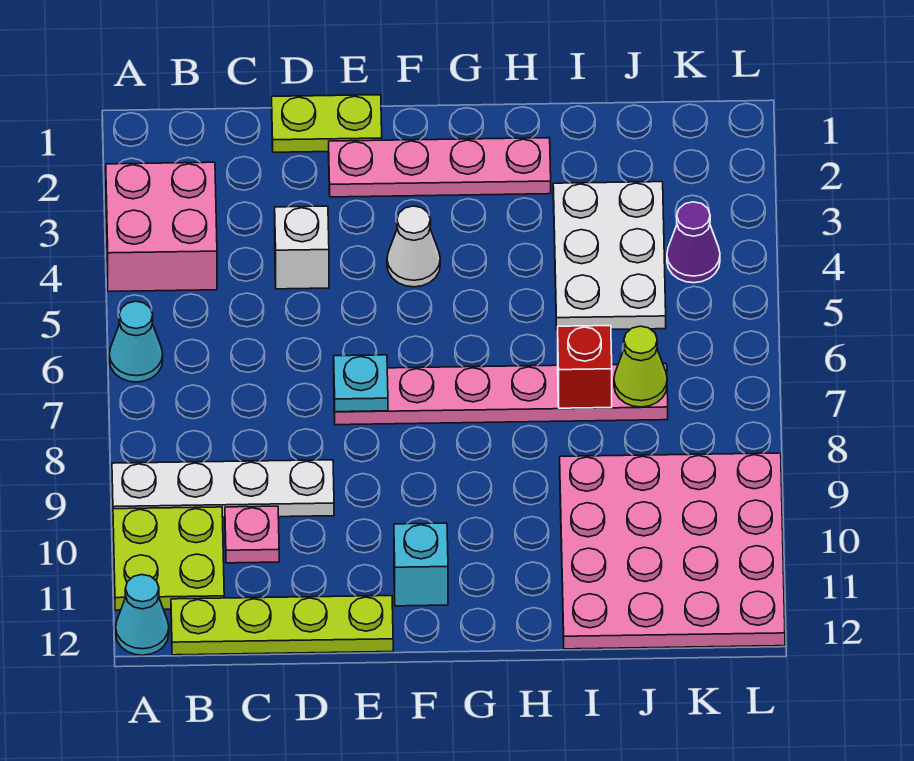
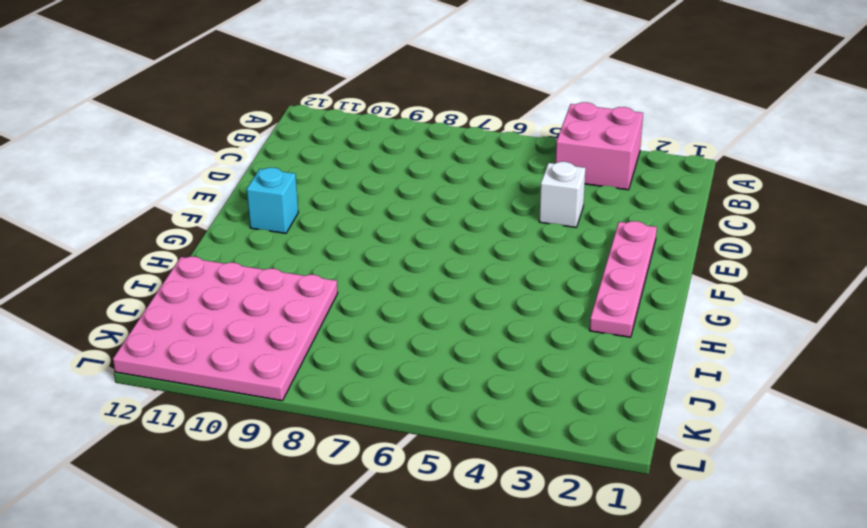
none -> cyan cone A6 level 1
none -> white plate A9:D9 level 1
none -> lime plate A10:B11 level 1

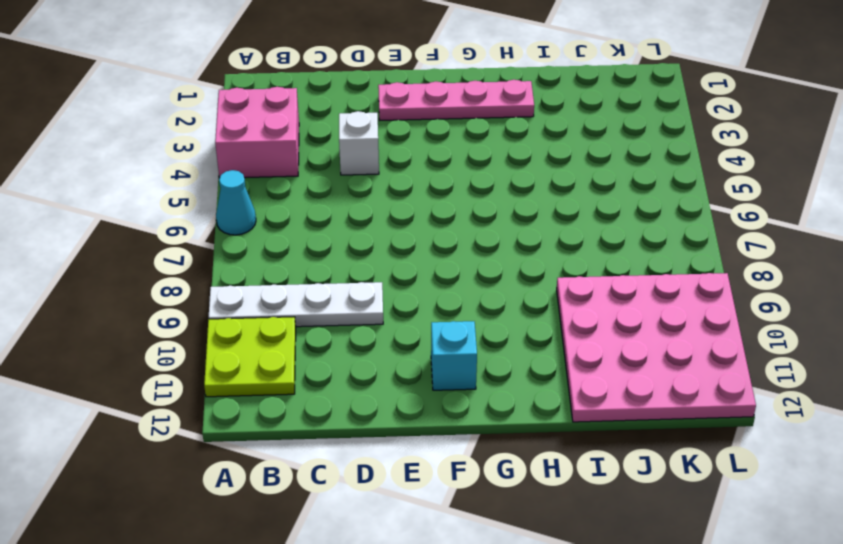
none -> cyan cone A12 level 1
none -> lime plate B12:E12 level 1
none -> pink plate C10 level 1

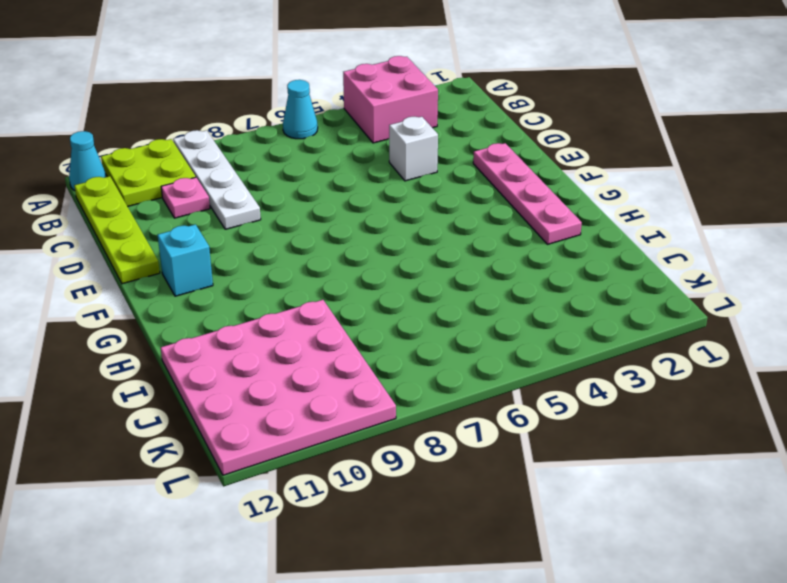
none -> lime plate D1:E1 level 1
none -> pink plate E7:J7 level 1
none -> white cone F4 level 1

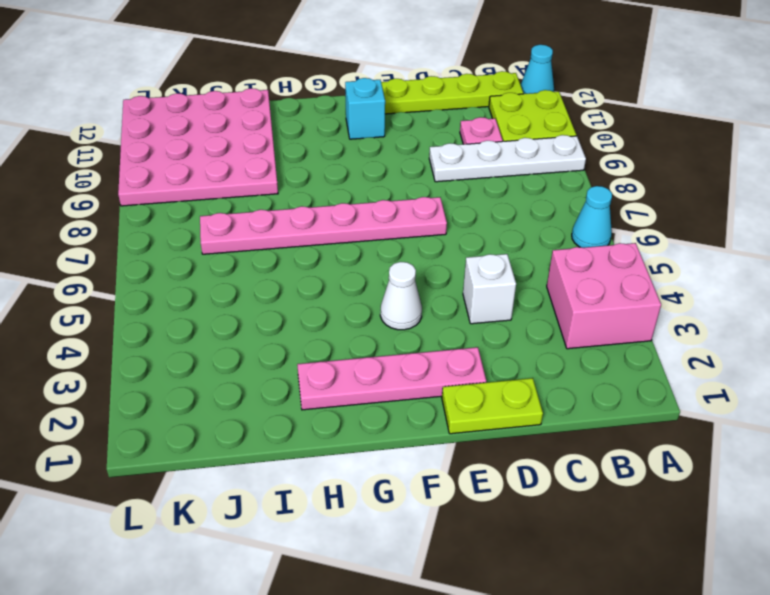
none -> white plate I3:J5 level 1
none -> purple cone K4 level 1
none -> cyan plate E7 level 2

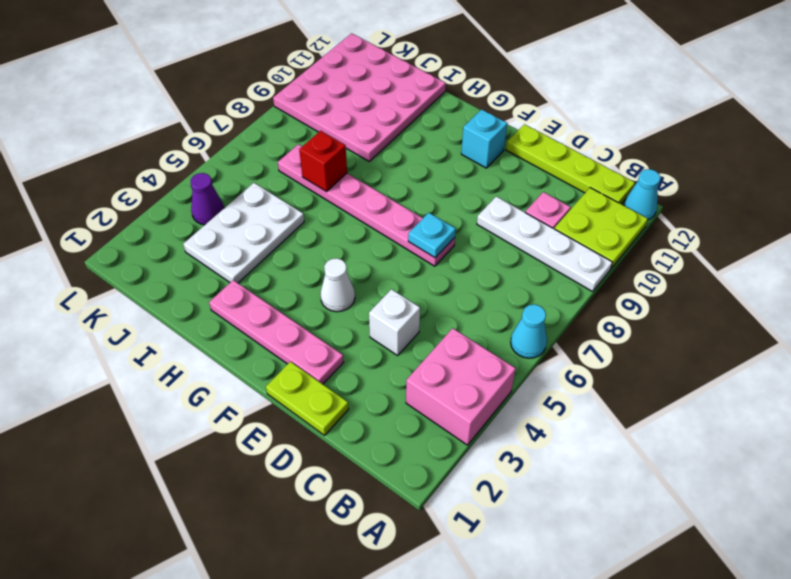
none -> lime cone J7 level 2

